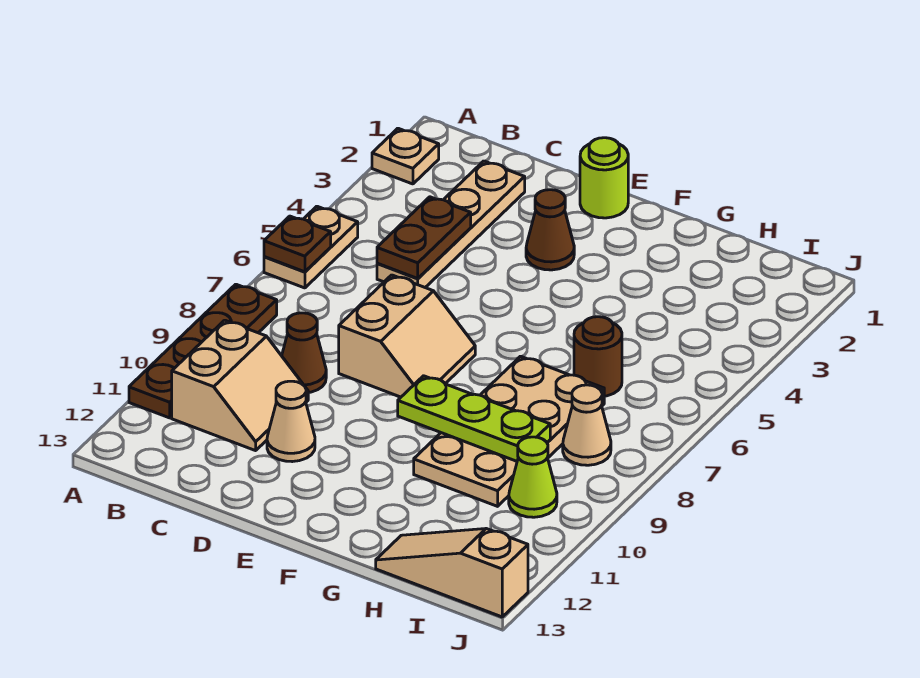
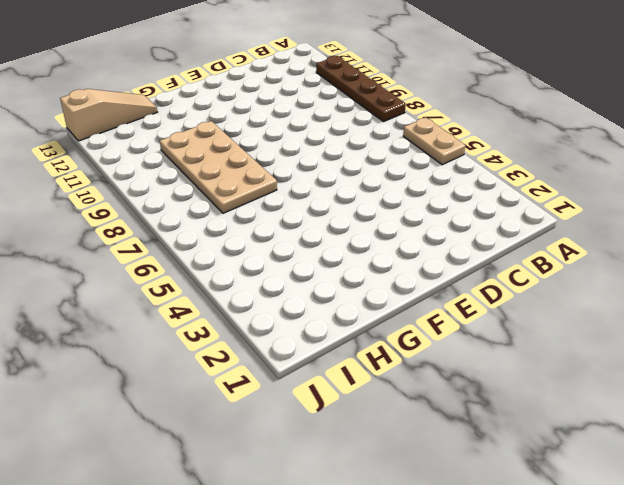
none -> tan plate A2 level 1
none -> tan slope B10:C11 level 1 top B
none -> tan plate C2:C5 level 1

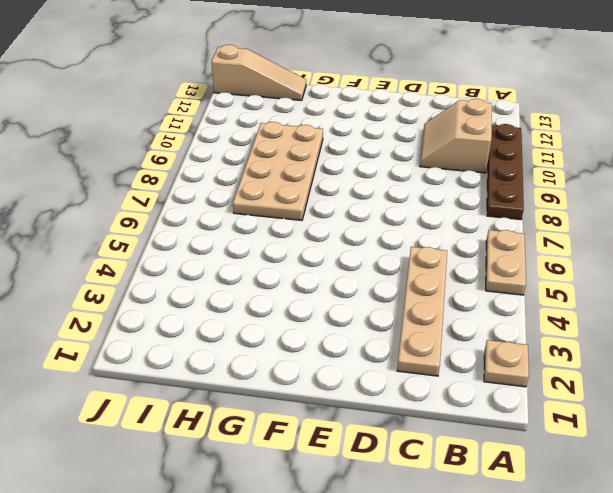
none -> brown cone C9 level 1
none -> tan slope D7:E8 level 1 top D
none -> tan cone D11 level 1

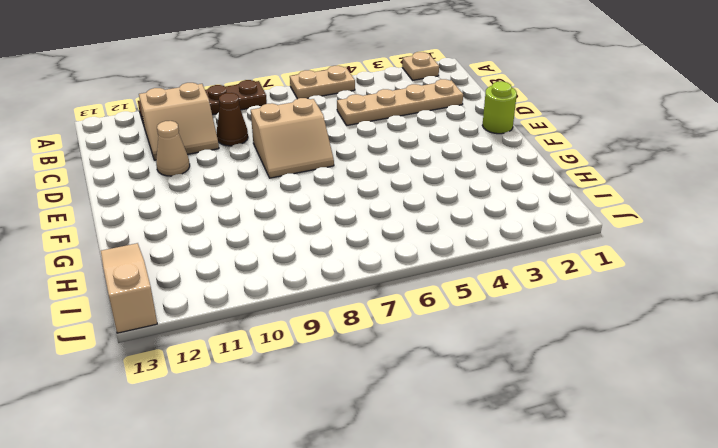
none -> brown cone E3 level 1
none -> tan plate G7:H10 level 1
none -> brown round brick H6 level 1

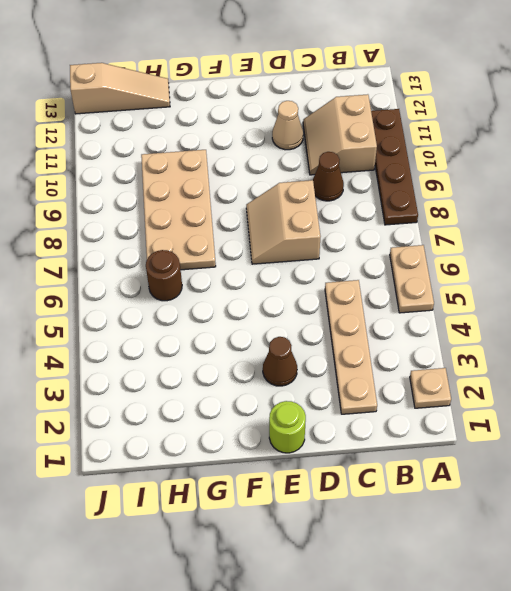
none -> tan cone I8 level 1
none -> lime cone I10 level 1
none -> brown plate A6 level 2

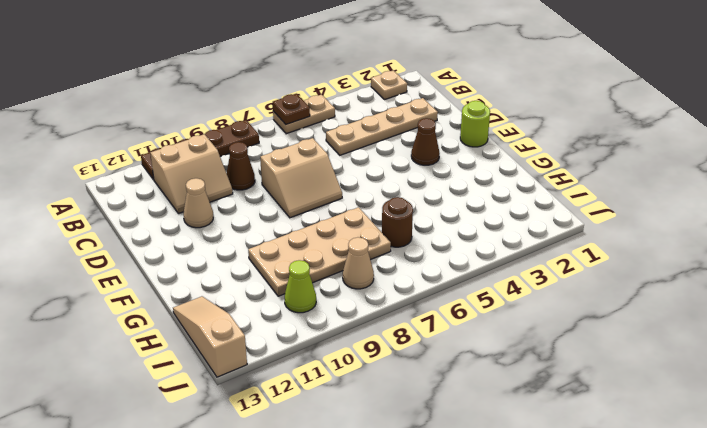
none -> brown plate C4:C5 level 2
none -> lime plate F9:H9 level 2

